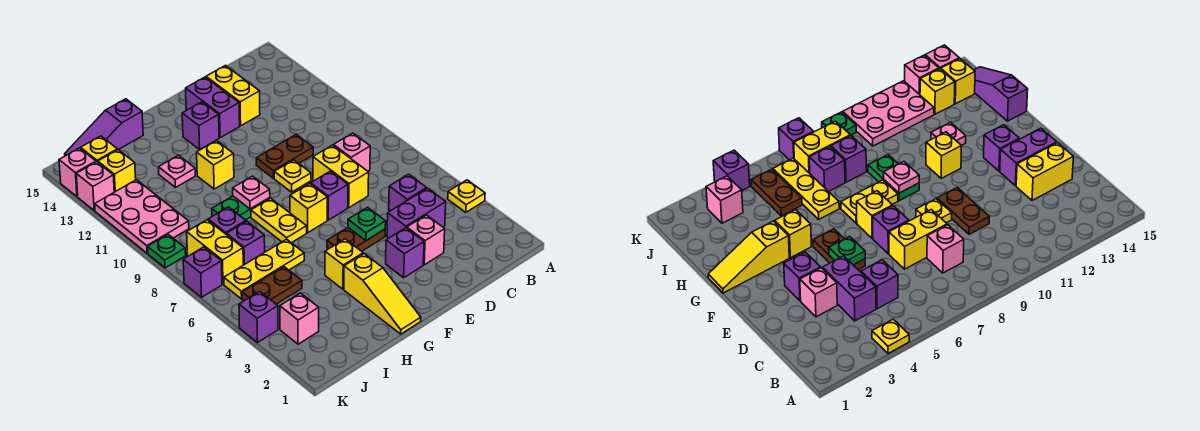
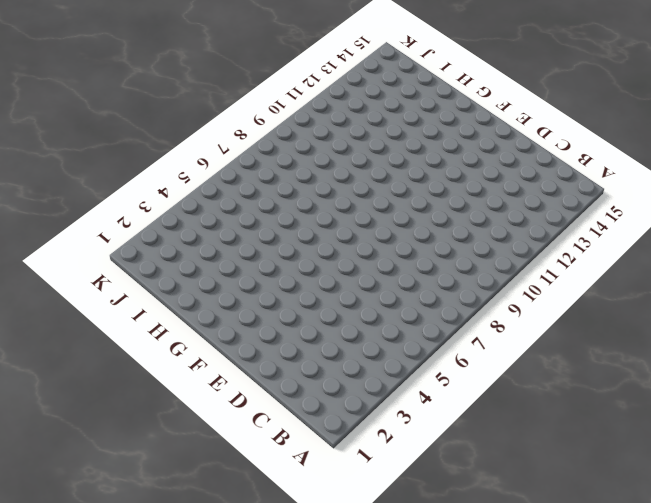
none -> yellow plate A4 level 1
none -> purple brick C4:D4 level 1
none -> purple brick C5 level 1
none -> pink brick C8 level 1

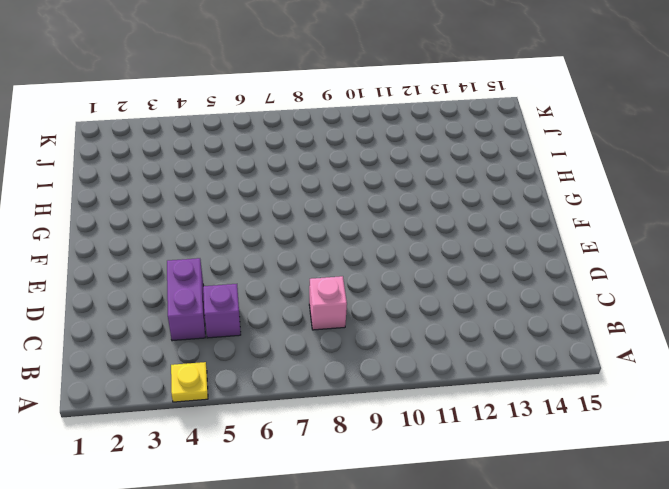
none -> pink brick D3 level 1
none -> yellow brick D7:D8 level 1
none -> brown plate D10:E10 level 1
none -> yellow brick D13:D14 level 1

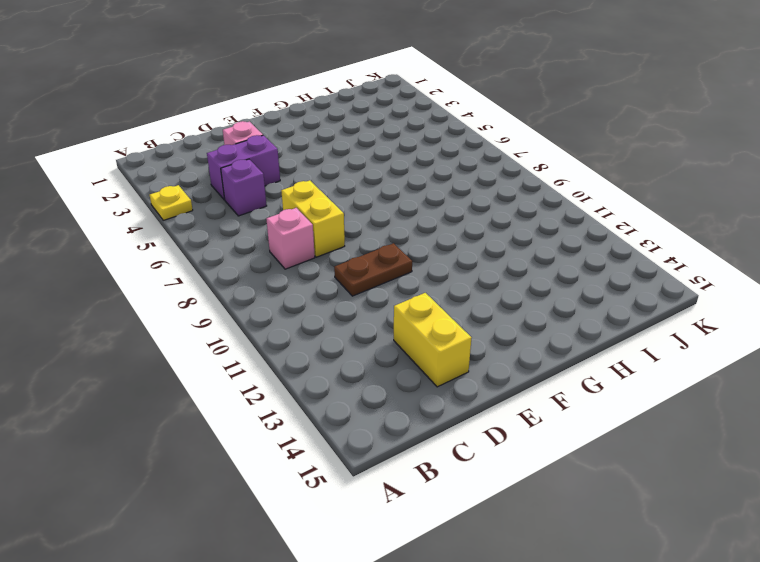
none -> purple brick E3 level 1
none -> brown plate E5:F5 level 1
none -> purple brick E7 level 1
none -> yellow plate E9 level 1

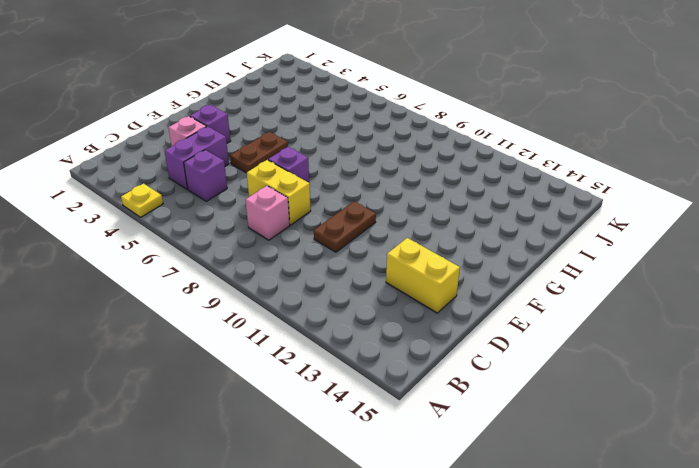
none -> yellow plate E9 level 1
none -> purple brick E13:E14 level 1
none -> yellow brick F7 level 1
none -> purple brick F13 level 1

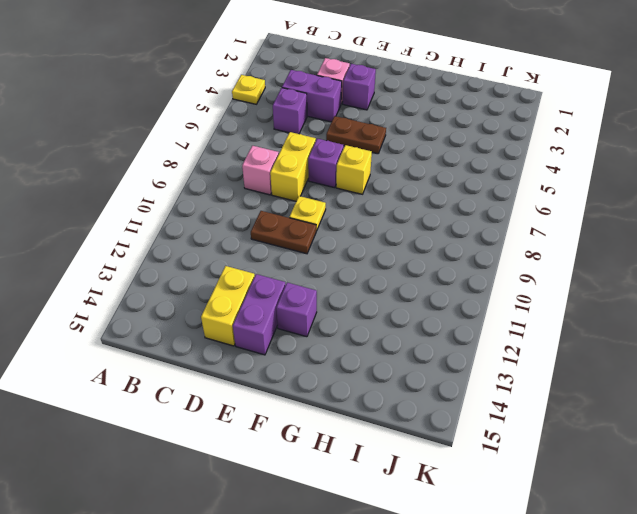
none -> yellow slope G1:G3 level 1 top 3
none -> yellow brick G4 level 1
none -> yellow plate G7:G8 level 1
none -> green plate G9:H9 level 1

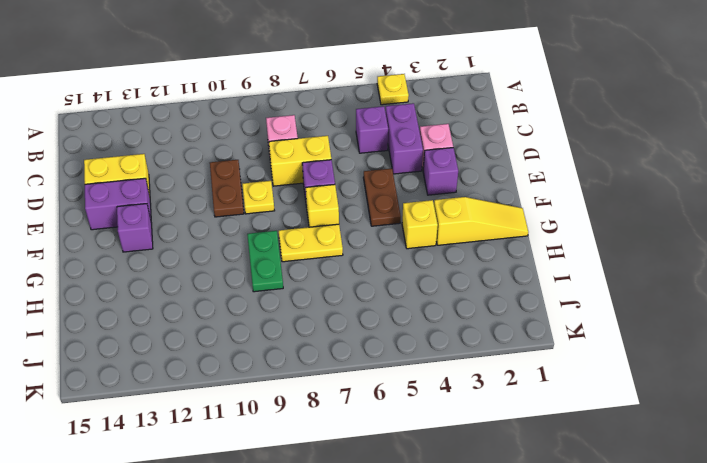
none -> yellow brick G11 level 1
none -> yellow plate H6:J6 level 1
none -> pink plate H12 level 1
none -> purple slope H15:J15 level 1 top H

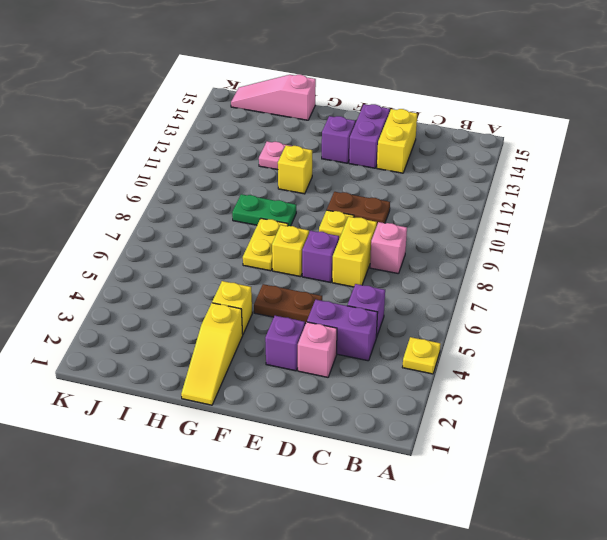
pink slope H15:J15 level 1 top H -> purple slope H15:J15 level 1 top H
none -> yellow plate H6:J6 level 1
none -> brown plate I5:J5 level 1
none -> purple brick I7 level 1
none -> purple brick I8 level 1

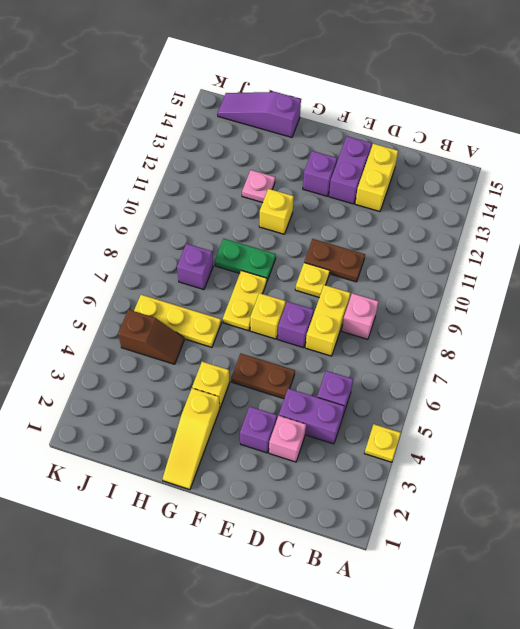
brown slope I5:J5 level 1 top J -> brown plate I5:J5 level 1
none -> purple brick I7 level 1
none -> pink brick J3 level 1
none -> yellow brick J7:J8 level 1
none -> pink plate J10:K12 level 1

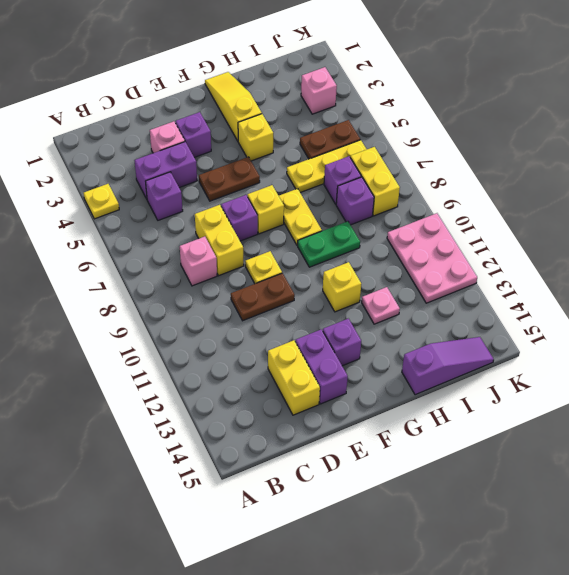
none -> yellow brick J13 level 1
none -> yellow brick J14 level 1
none -> purple brick K4 level 1
none -> purple brick K7 level 1

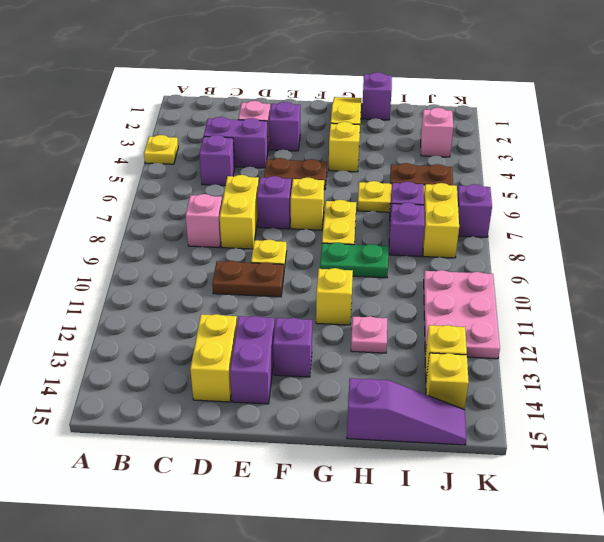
purple brick H1 level 1 -> purple brick K4 level 1
none -> green plate K9 level 1
none -> pink brick K13 level 1
none -> pink brick K14 level 1
none -> green plate E5 level 2

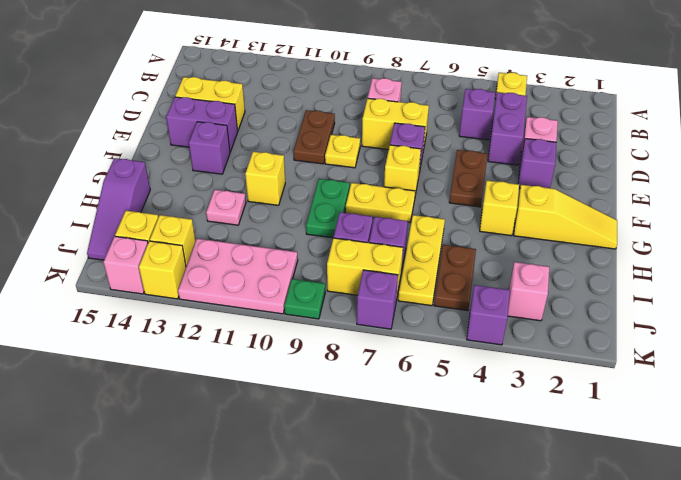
yellow brick K13 level 1 -> pink brick K13 level 1
none -> green plate E5 level 2
none -> pink plate G9 level 2

